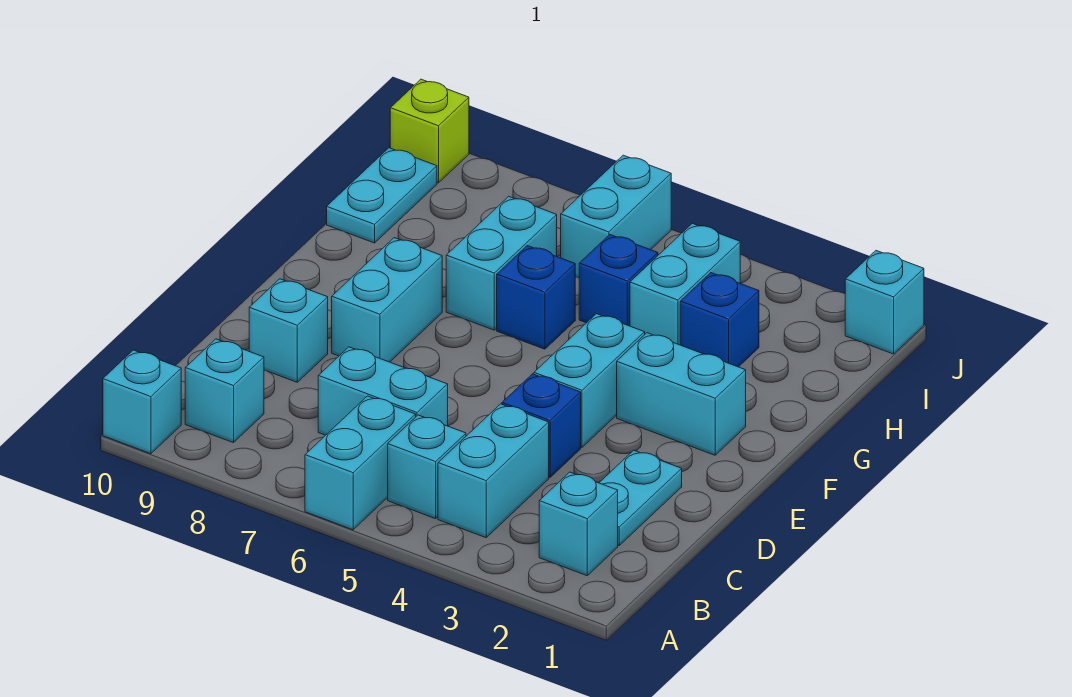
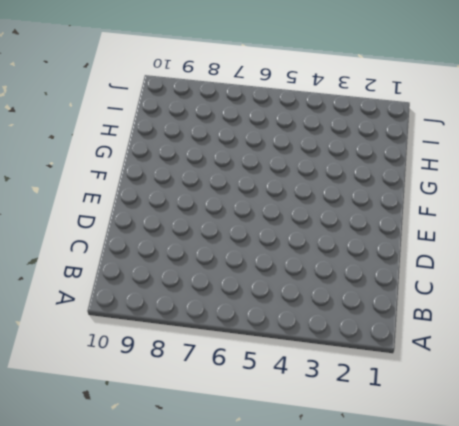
none -> cyan brick A6:B6 level 1
none -> cyan brick A10 level 1
none -> cyan brick B2 level 1

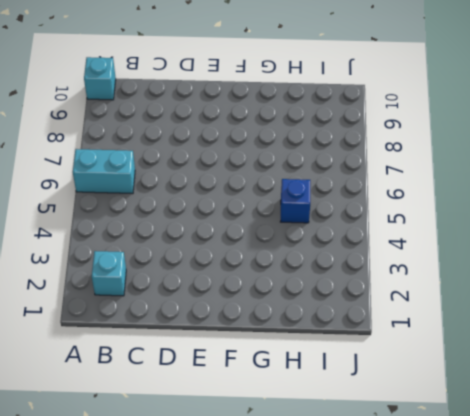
none -> cyan brick B4:C4 level 1
none -> cyan brick B5 level 1
none -> cyan brick B9 level 1

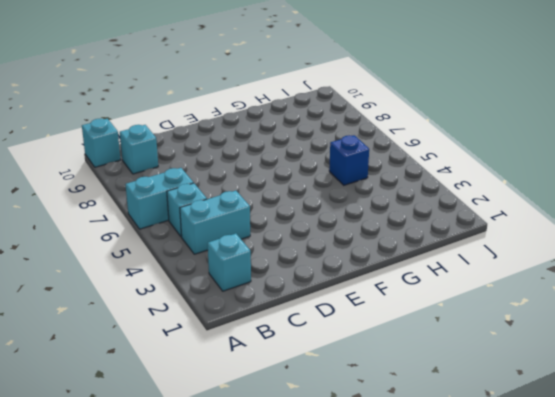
none -> cyan plate C2:D2 level 1
none -> cyan brick C6:C7 level 1
none -> blue brick D4 level 1

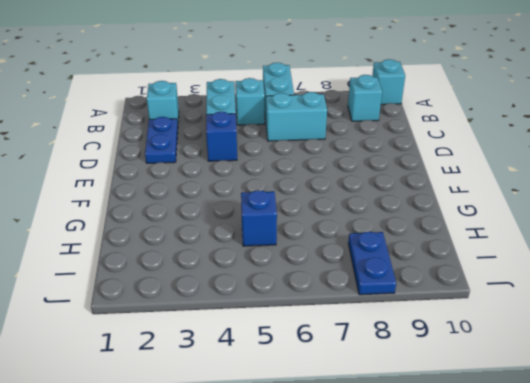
blue plate C2:D2 level 1 -> cyan plate C2:D2 level 1
blue plate I8:J8 level 1 -> none
none -> cyan brick D9 level 1
none -> cyan brick E4:F4 level 1
none -> cyan brick E8:F8 level 1

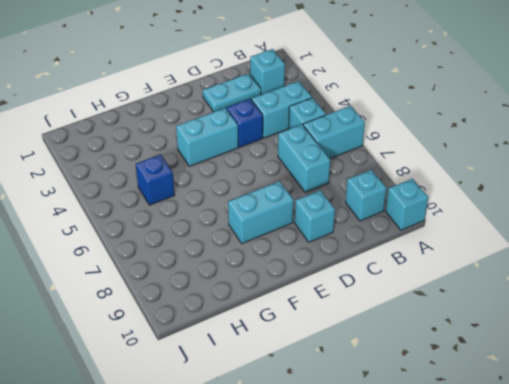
none -> cyan brick F2:F3 level 1
none -> blue brick G6 level 1
none -> cyan brick G7:H7 level 1

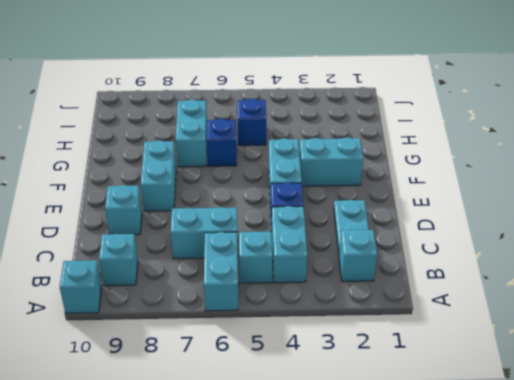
none -> blue brick H3 level 1
none -> cyan brick H4:I4 level 1
none -> cyan plate H10:I10 level 1

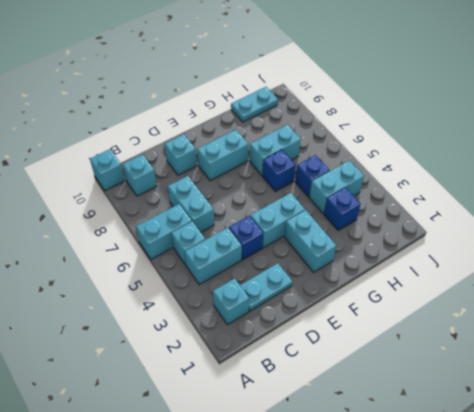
none -> cyan brick I6:J6 level 1
none -> cyan brick J1 level 1
none -> lime brick J10 level 1

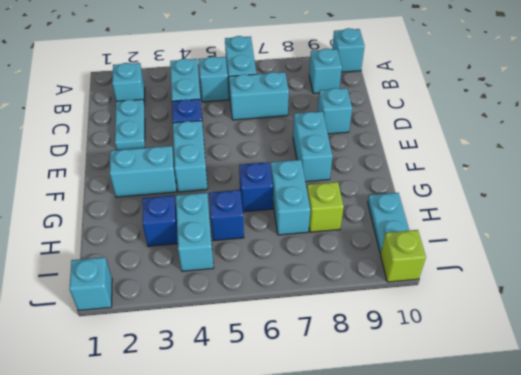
lime brick H8 level 1 -> none
none -> cyan brick I6:J6 level 1

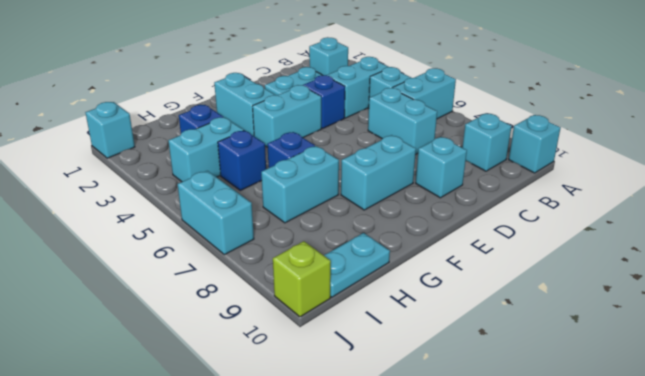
cyan brick J6:J7 level 1 -> cyan brick I6:J6 level 1

